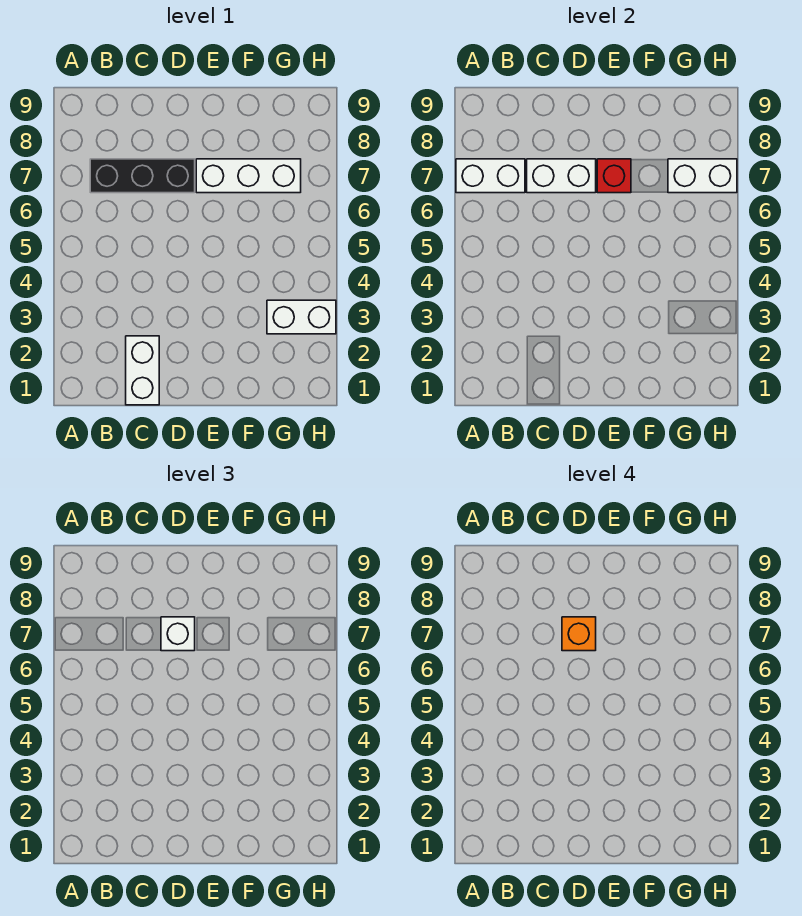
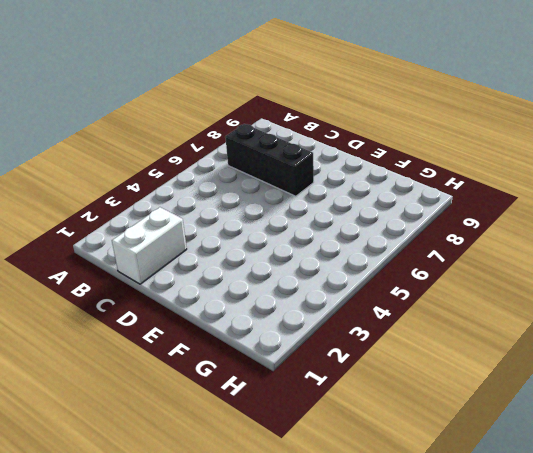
none -> white brick E7:G7 level 1
none -> white brick G3:H3 level 1

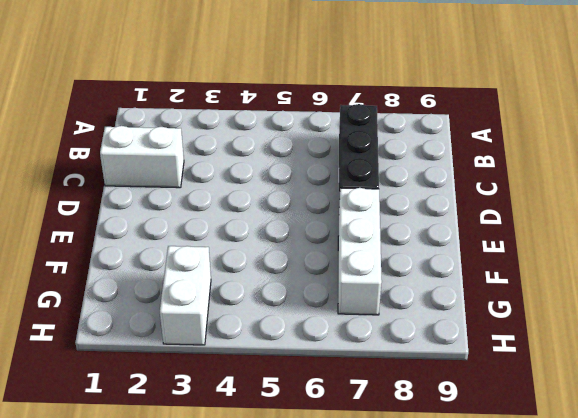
none -> white brick A7:B7 level 2
none -> white brick C7:D7 level 2

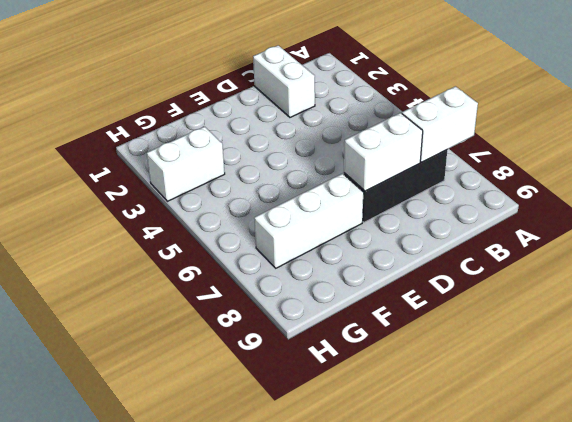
none -> red brick E7 level 2
none -> white brick G7:H7 level 2

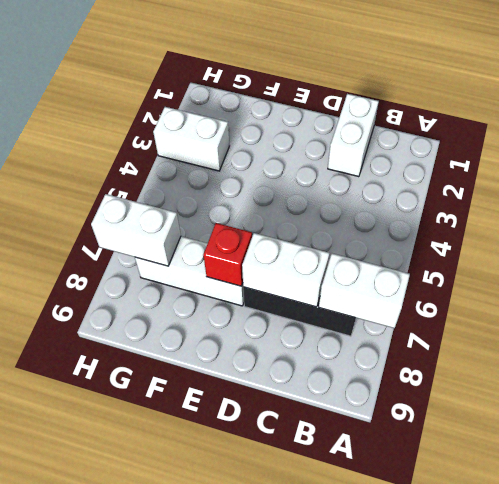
none -> white brick D7 level 3
none -> orange brick D7 level 4

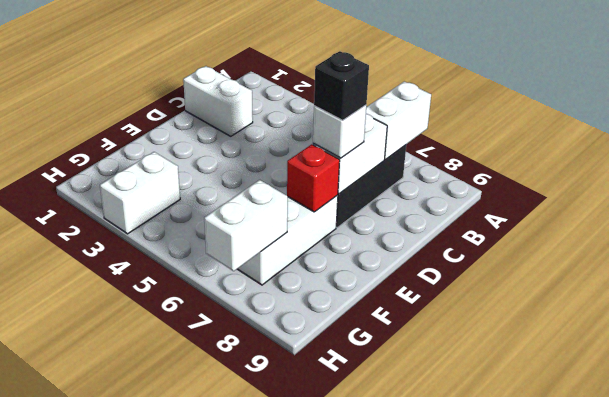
black brick D7 level 4 -> orange brick D7 level 4

